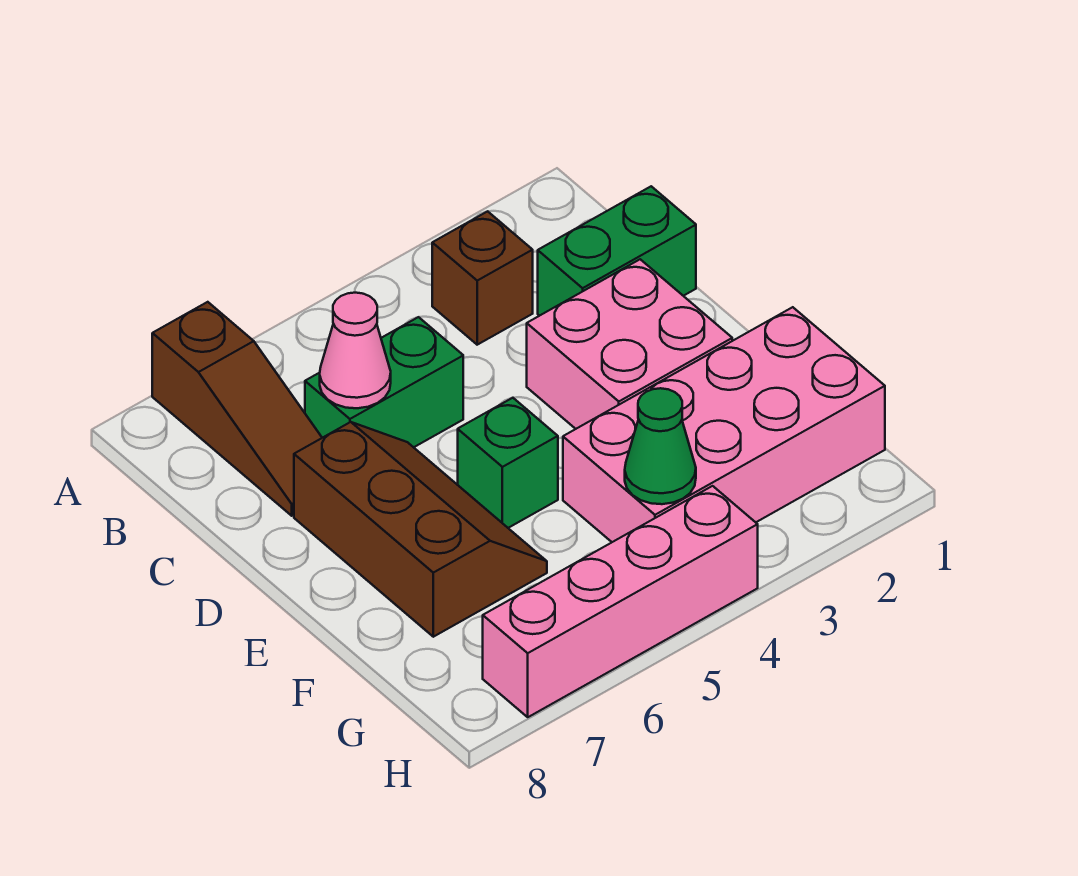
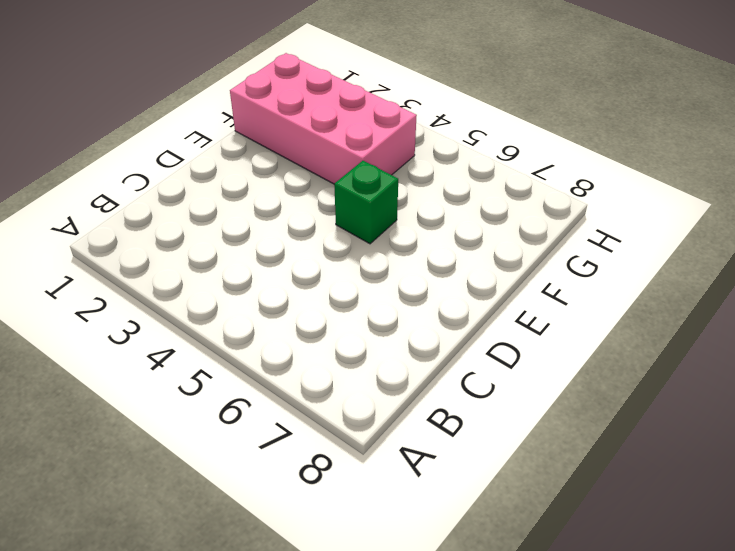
none -> brown slope A7:C7 level 1 top A
none -> brown brick B3 level 1

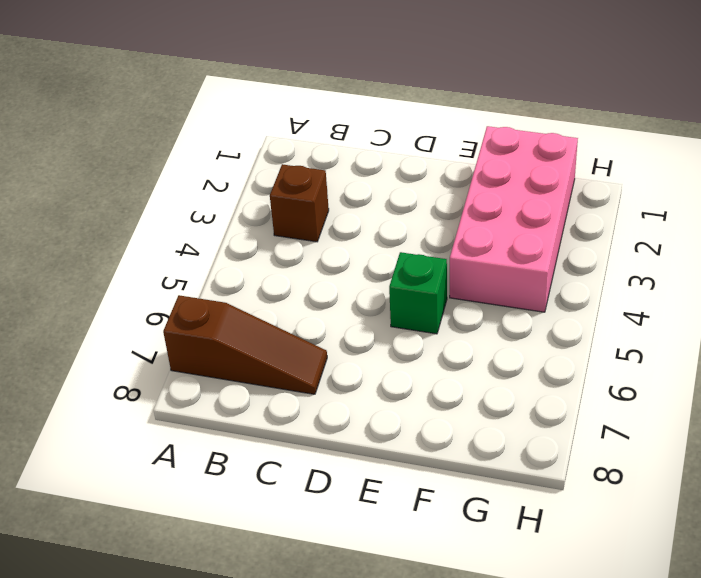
none -> green brick C1:C2 level 1
none -> green brick C5:C6 level 1

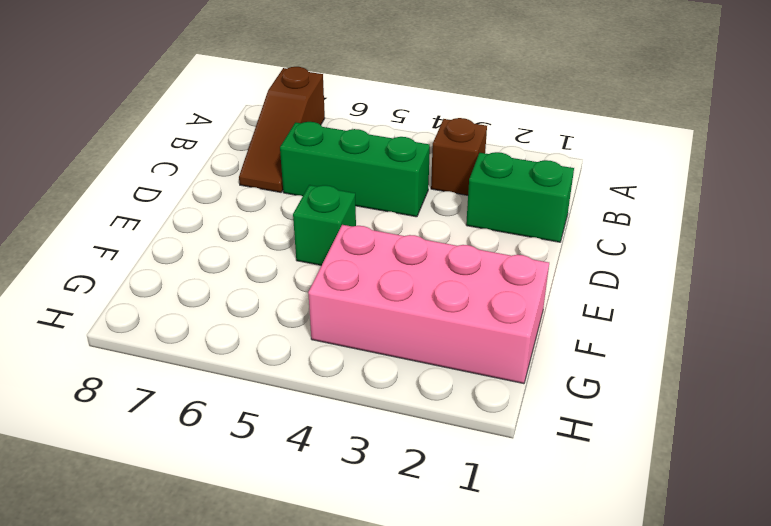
green brick C4:C6 level 1 -> green brick C5:C6 level 1
none -> pink brick D2:E3 level 1
none -> brown slope D6:F7 level 1 top 7

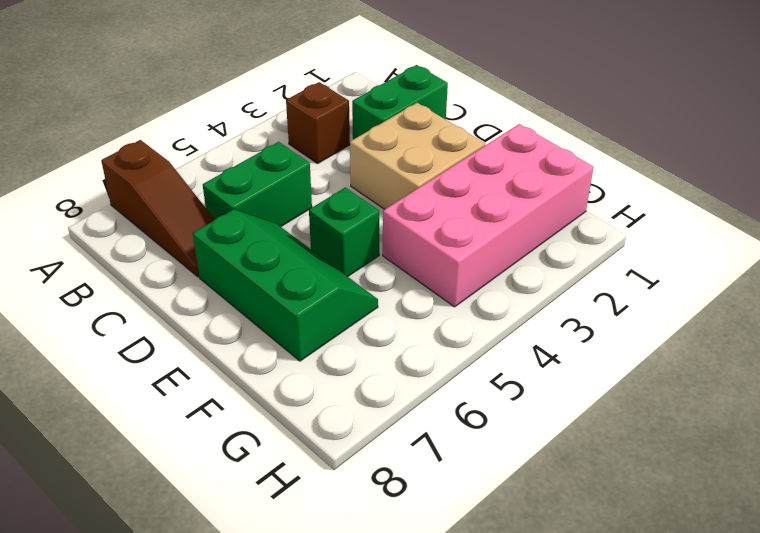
tan brick D2:E3 level 1 -> pink brick D2:E3 level 1
green slope D6:F7 level 1 top 7 -> brown slope D6:F7 level 1 top 7
none -> pink brick H4:H7 level 1
none -> pink cone C6 level 2

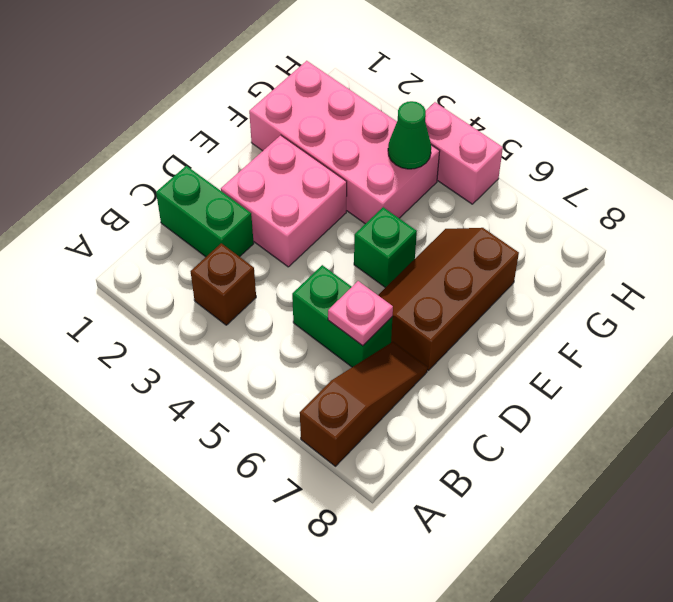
pink plate C6 level 2 -> pink cone C6 level 2
pink brick H4:H5 level 1 -> pink brick H4:H7 level 1

